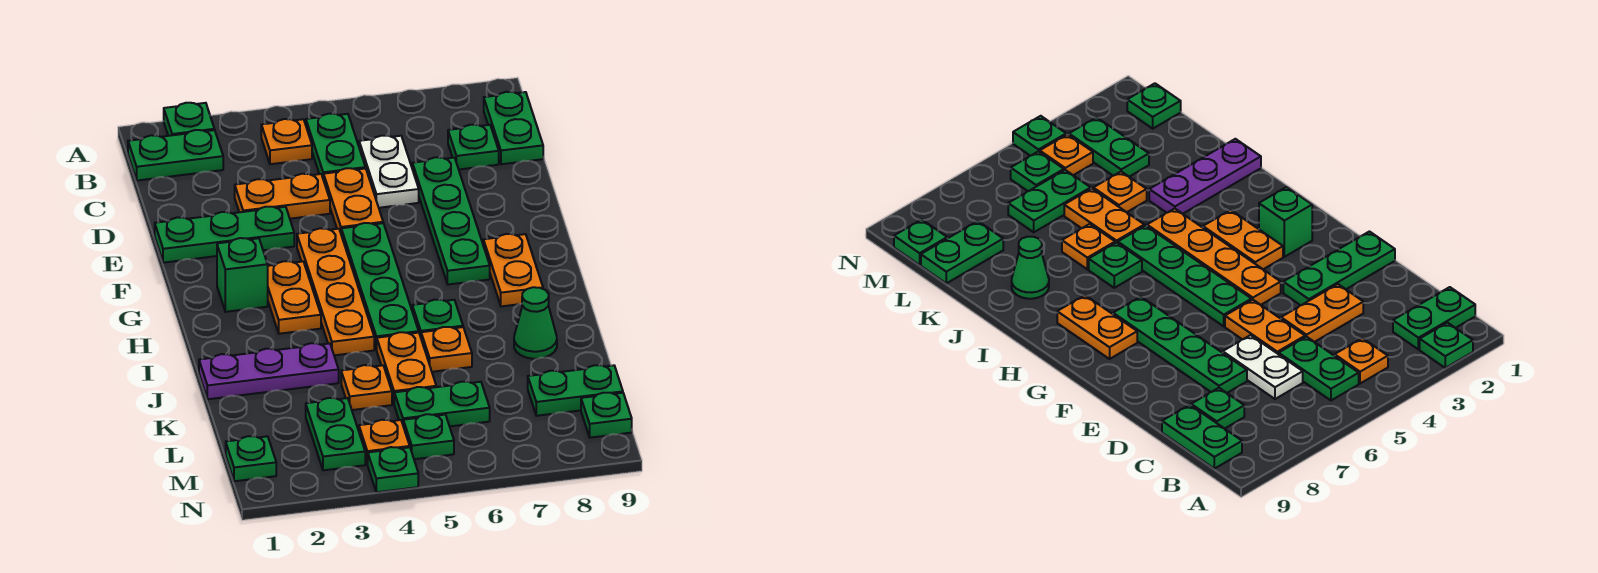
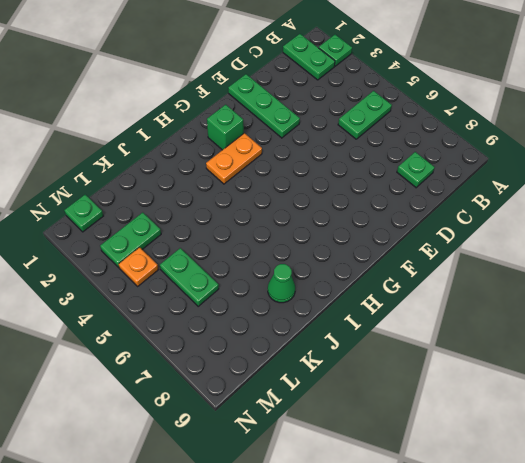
none -> orange plate B4 level 1
none -> green plate B9:C9 level 1
none -> white plate C6:D6 level 1
none -> orange plate D3:D4 level 1

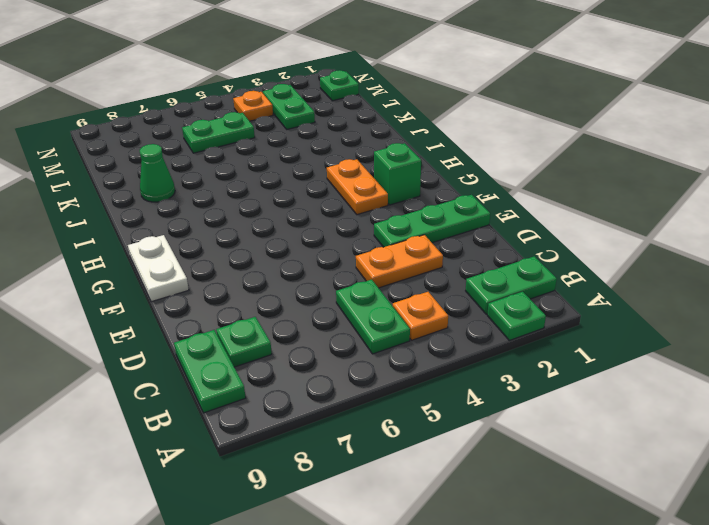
white plate F9:G9 level 1 -> white plate C6:D6 level 1
none -> orange plate D5:E5 level 1
none -> green plate D7:G7 level 1
none -> orange plate F4:I4 level 1
none -> green plate F5:I5 level 1

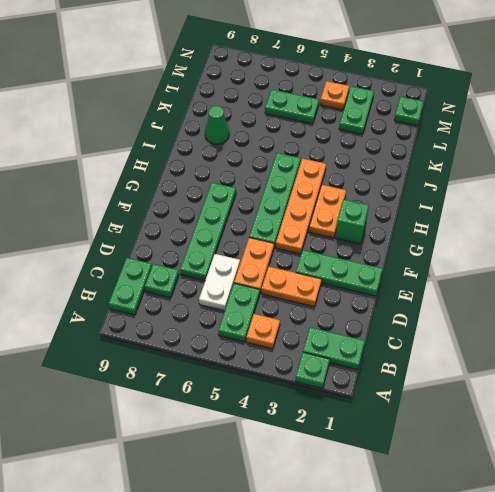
none -> orange plate G8:H8 level 1
none -> green plate I6 level 1
none -> purple plate J1:J3 level 1
none -> orange plate J5:K5 level 1

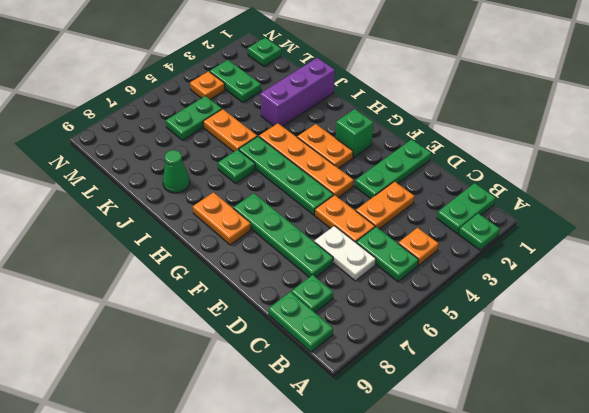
purple brick J1:J3 level 1 -> purple plate J1:J3 level 1
none -> orange plate J6 level 1
none -> orange plate K4 level 1
none -> green plate L8:L9 level 1
none -> green plate M5 level 1

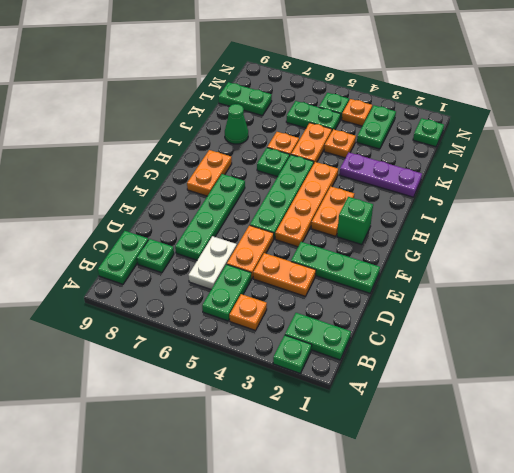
none -> green plate M9 level 1
none -> green plate N4 level 1

